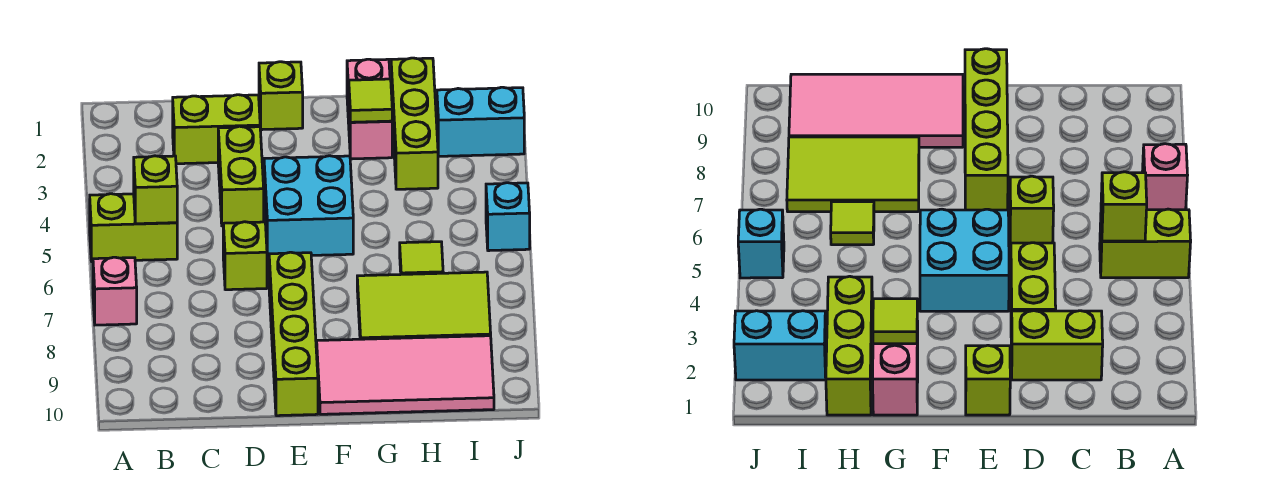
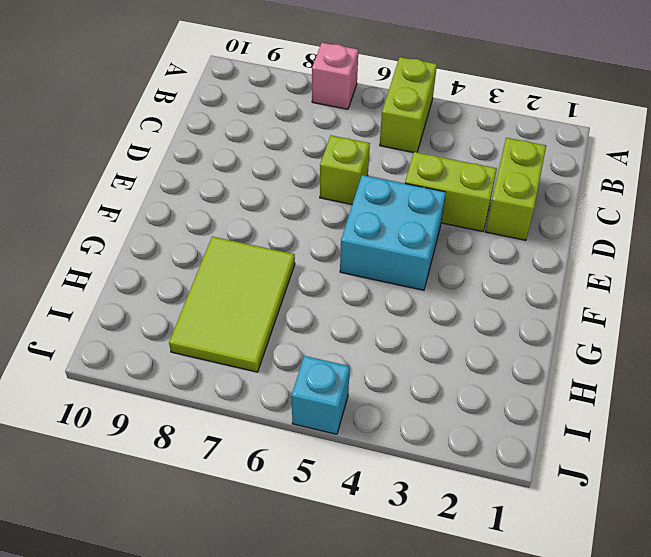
none -> lime brick E1 level 1
none -> lime brick E7:E10 level 1
none -> pink tile F9:I10 level 1

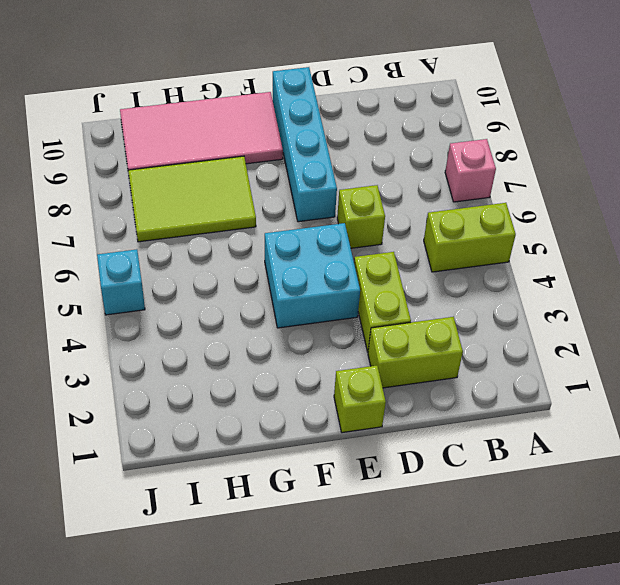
cyan brick E7:E10 level 1 -> lime brick E7:E10 level 1
none -> pink brick G1:G2 level 1
none -> lime brick H1:H3 level 1
none -> lime tile H6 level 1

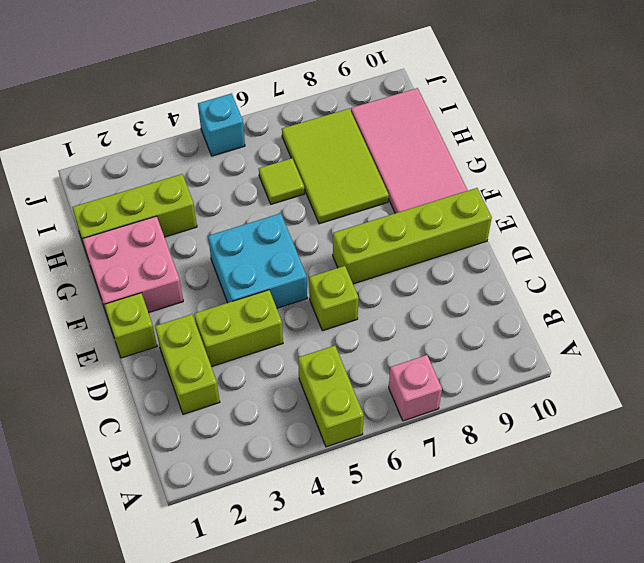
pink brick F1:G2 level 1 -> pink brick G1:G2 level 1
none -> cyan brick I2:J2 level 1
none -> lime brick B5 level 2
none -> lime tile G2 level 2

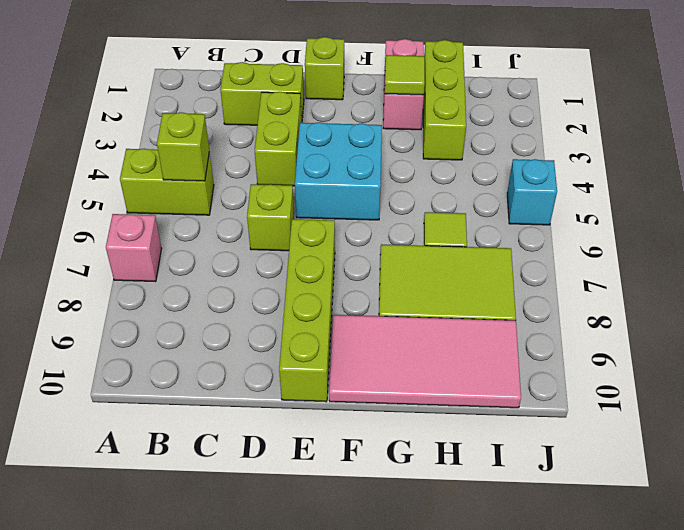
none -> cyan brick I2:J2 level 1

